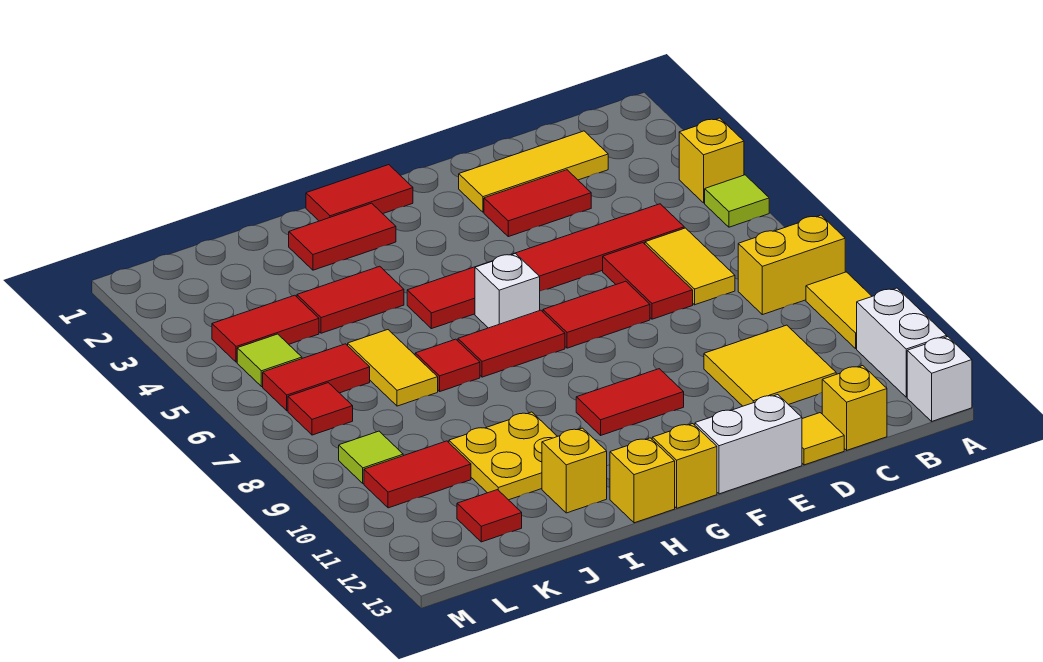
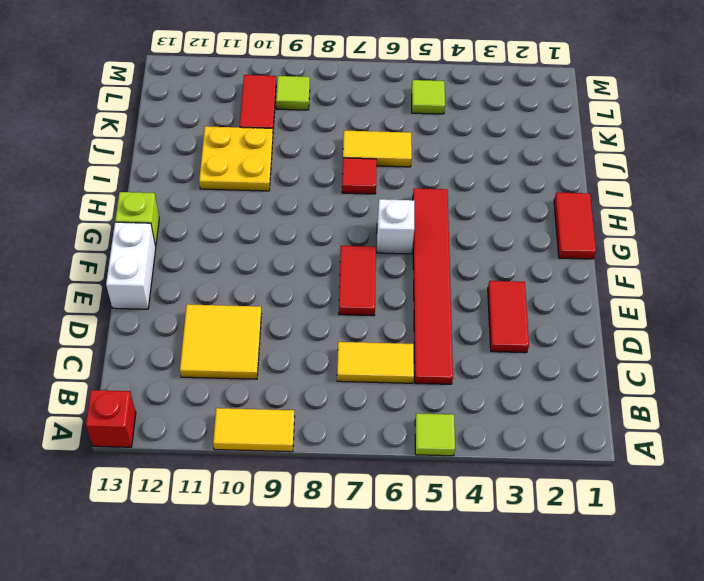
red brick A13 level 1 -> white brick A13 level 1
lime brick G13 level 1 -> yellow brick G13 level 1
none -> yellow brick A4 level 1
none -> yellow brick A8:B8 level 1
none -> white brick A11:A12 level 1
none -> yellow tile C2:E2 level 1

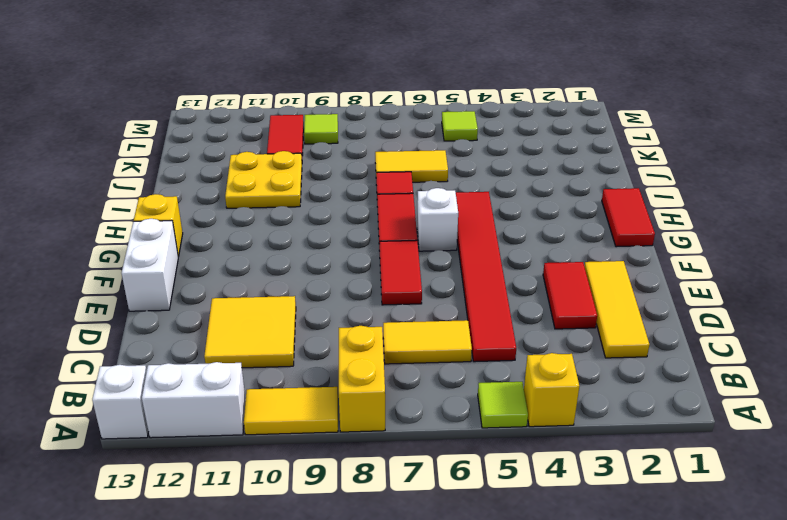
none -> yellow brick C13 level 1
none -> red tile D6:D7 level 1
none -> yellow tile D13 level 1
none -> red tile F10:G10 level 1

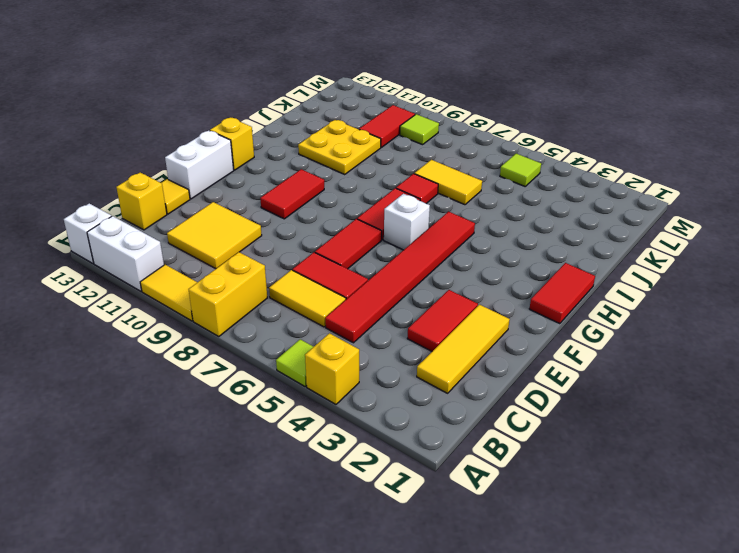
none -> red tile H2:I2 level 1
none -> yellow brick H13 level 1
none -> red tile I4:J4 level 1
none -> yellow brick I12 level 1

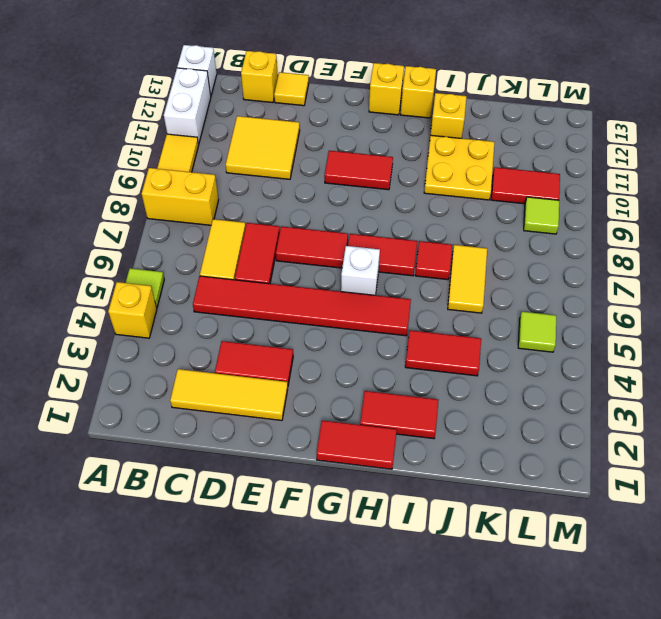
none -> white brick E13:F13 level 1
none -> red tile K4:L4 level 1
none -> red tile K6:L6 level 1
none -> red tile K12 level 1

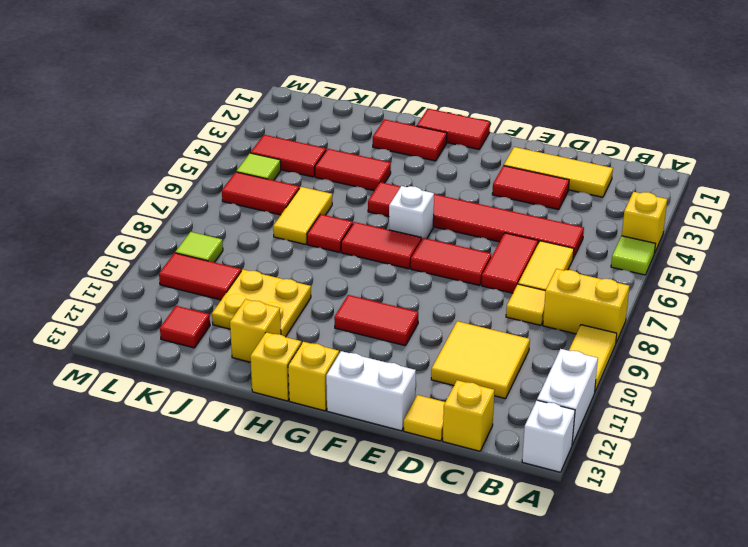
yellow tile C8 level 1 -> none
none -> red tile L7 level 1

